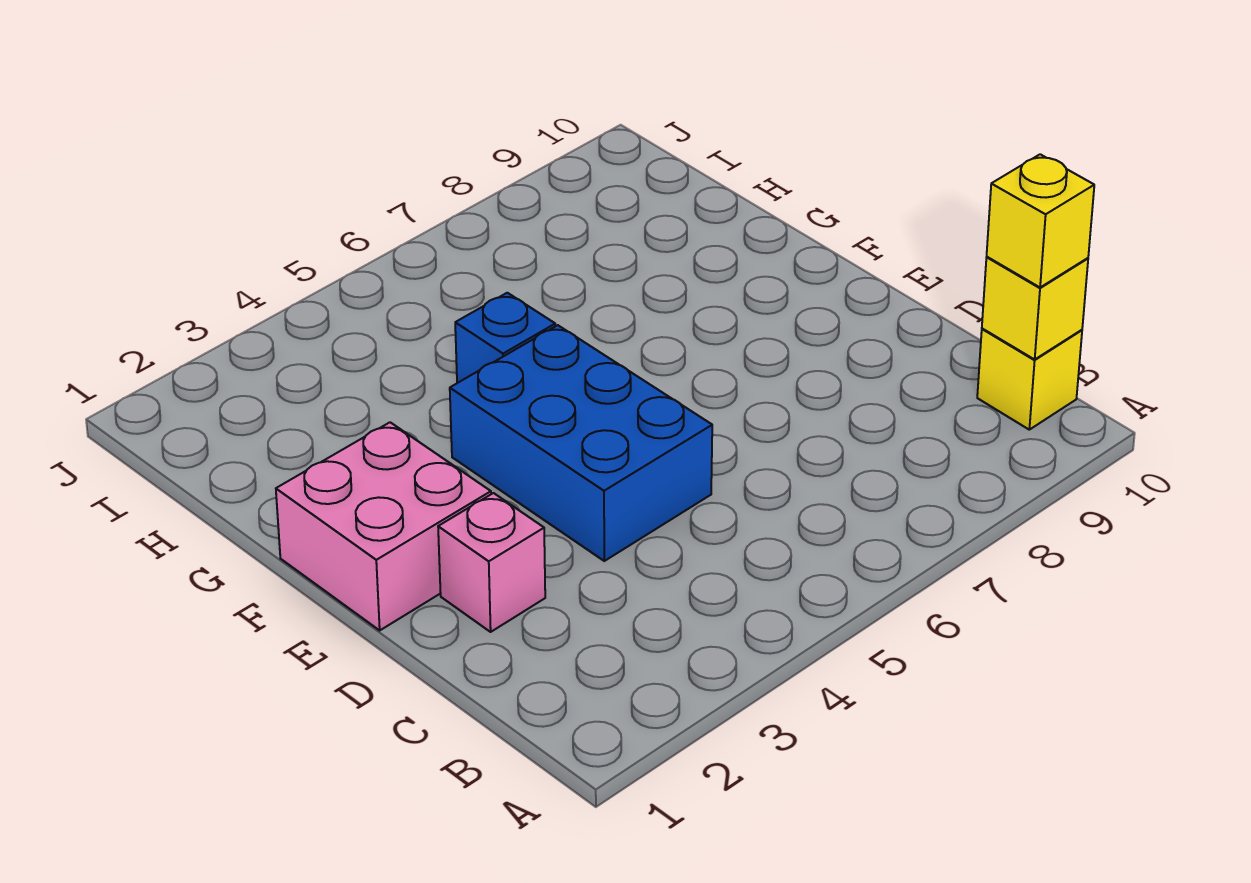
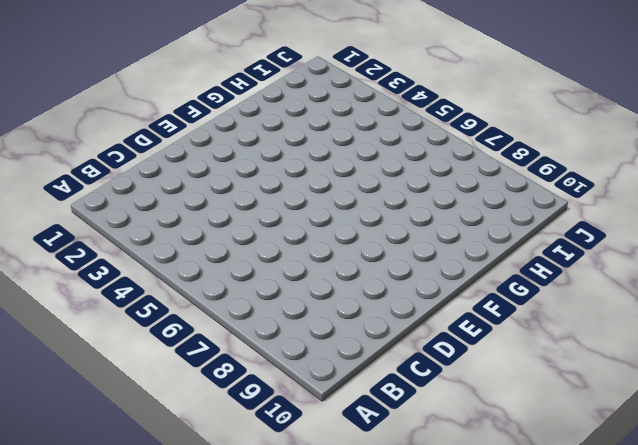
none -> yellow brick B10 level 1
none -> pink brick D2 level 1

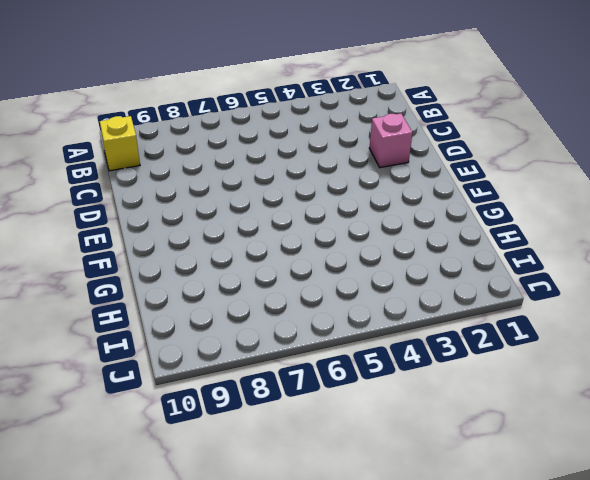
none -> blue brick D4:F5 level 1
none -> pink brick E1:F2 level 1

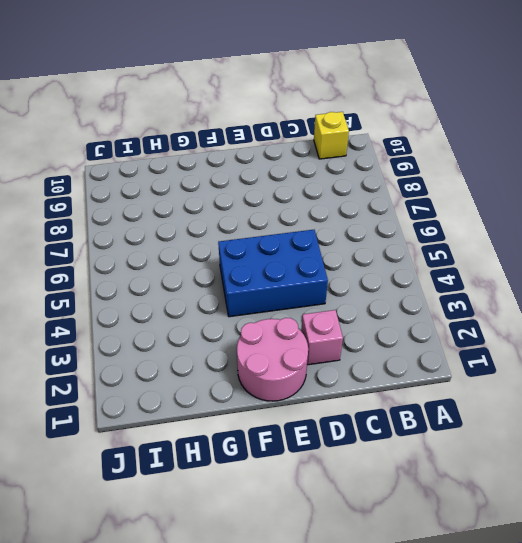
pink round brick E1:F2 level 1 -> pink brick E1:F2 level 1
none -> blue brick G5 level 1
none -> yellow brick B10 level 2

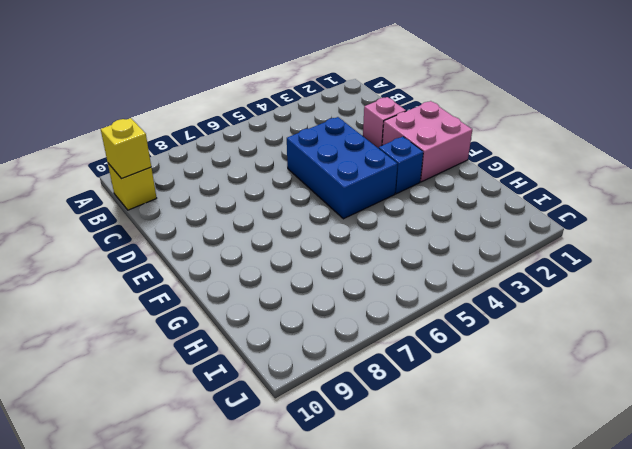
blue brick F3 level 1 -> blue brick G5 level 1
none -> yellow brick B10 level 3

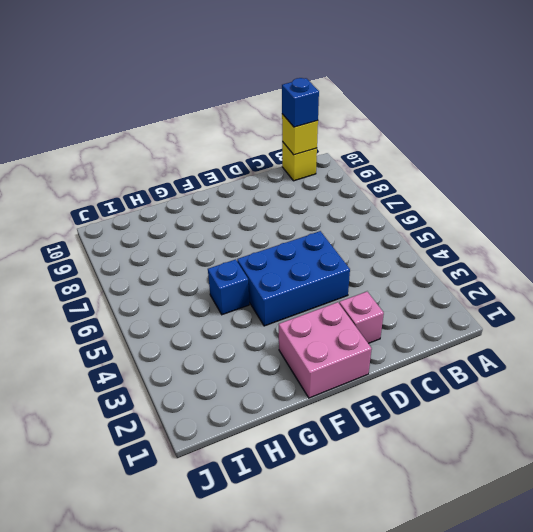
blue brick B10 level 3 -> yellow brick B10 level 3

